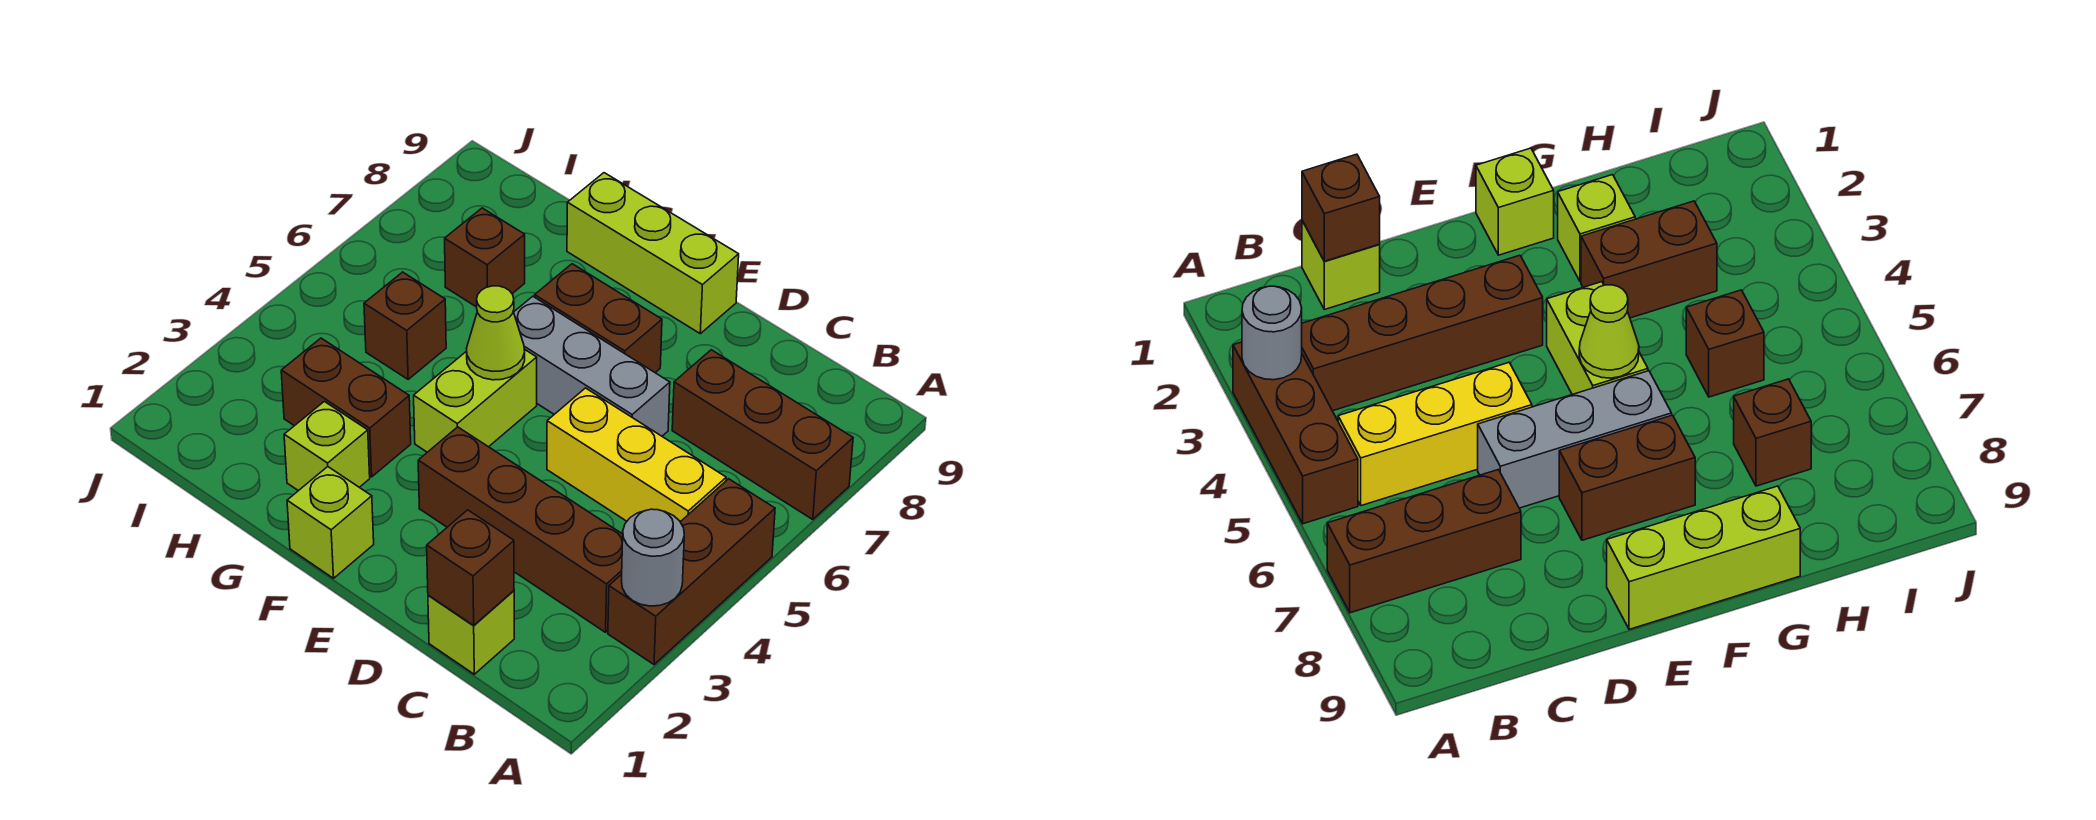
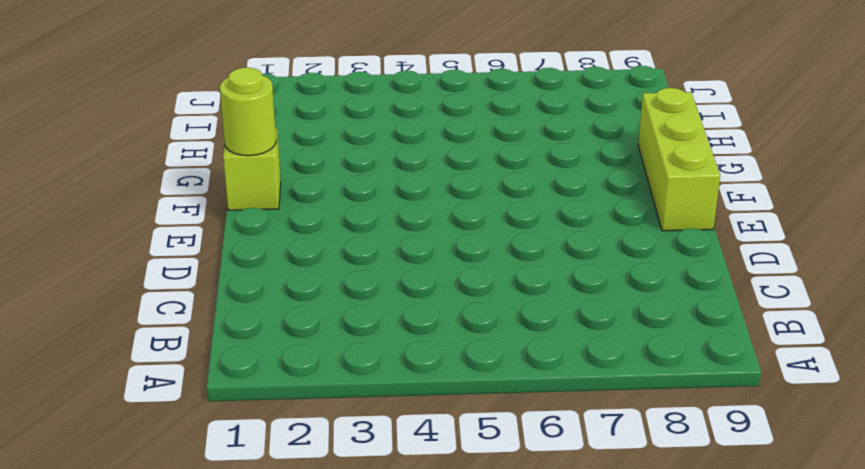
lime round brick F1 level 2 -> none
none -> brown brick A3:A5 level 1
none -> brown brick A7:C7 level 1
none -> brown brick B3:E3 level 1

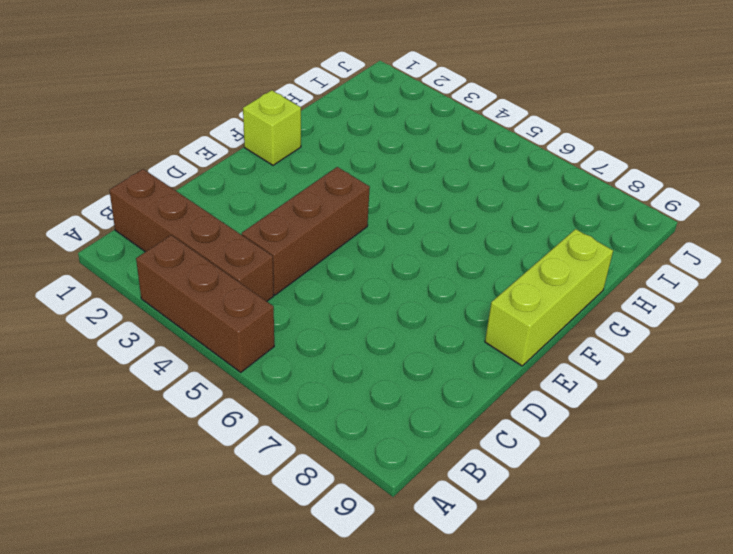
brown brick B1:B4 level 1 -> brown brick B3:E3 level 1
brown brick C4:E4 level 1 -> brown brick A7:C7 level 1
none -> yellow brick B5:D5 level 1
none -> lime brick C1 level 1
none -> grey brick D6:F6 level 1

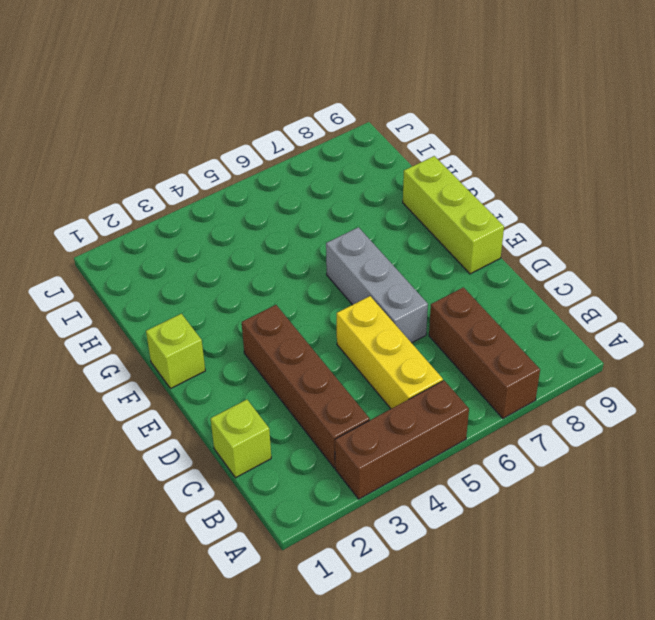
none -> brown brick E7:F7 level 1
none -> lime brick F4:F5 level 1
none -> lime brick G2 level 1

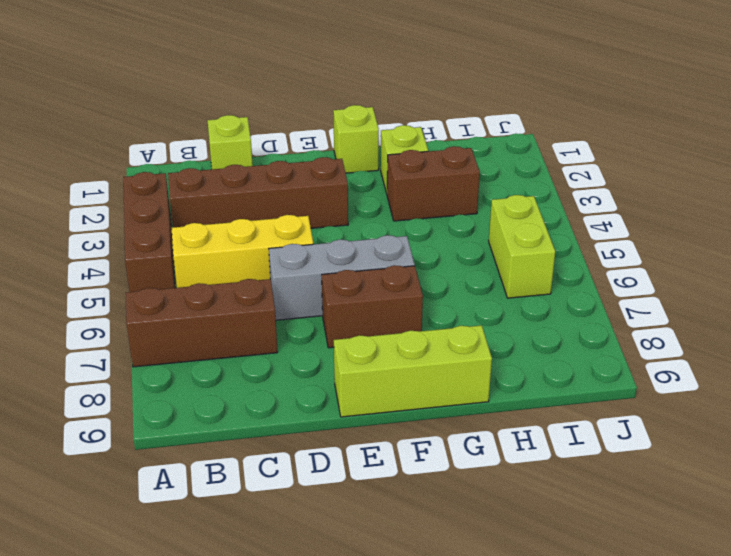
lime brick I5:I6 level 1 -> lime brick F4:F5 level 1
none -> brown brick H5 level 1
none -> brown brick H7 level 1
none -> grey round brick A3 level 2

